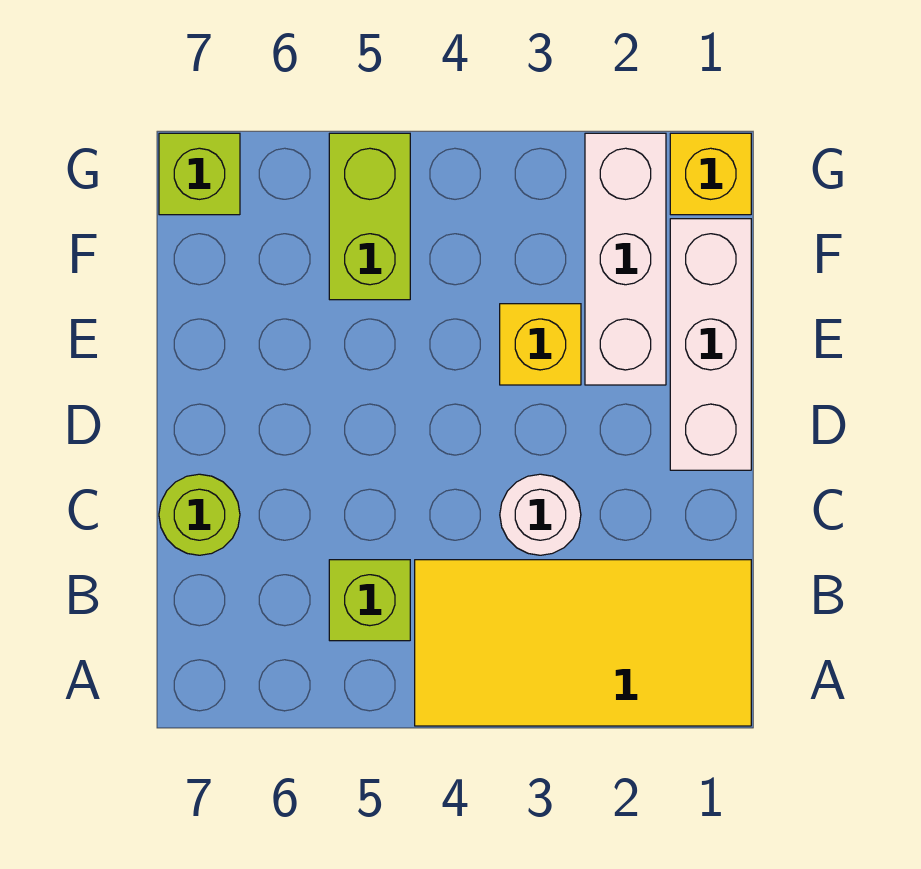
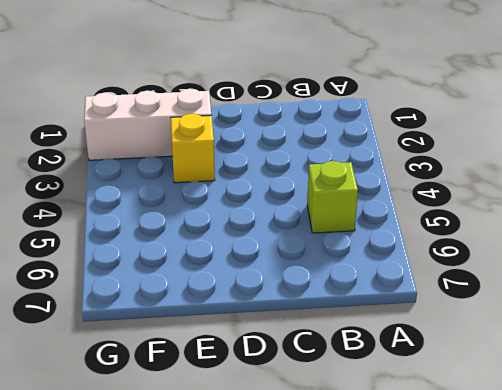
none -> yellow tile A1:B4 level 1
none -> white round brick C3 level 1

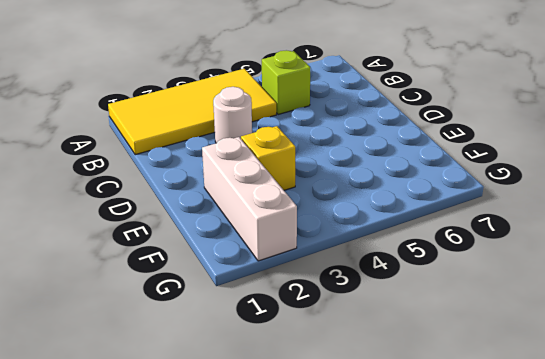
none -> lime round brick C7 level 1
none -> white brick D1:F1 level 1

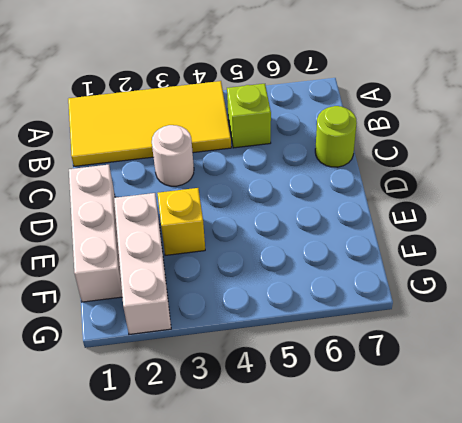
none -> lime brick F5:G5 level 1
none -> yellow brick G1 level 1

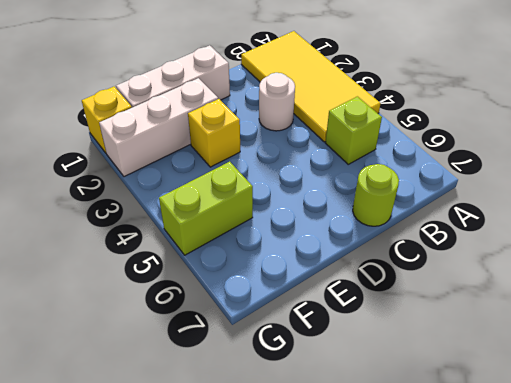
none -> lime brick G7 level 1

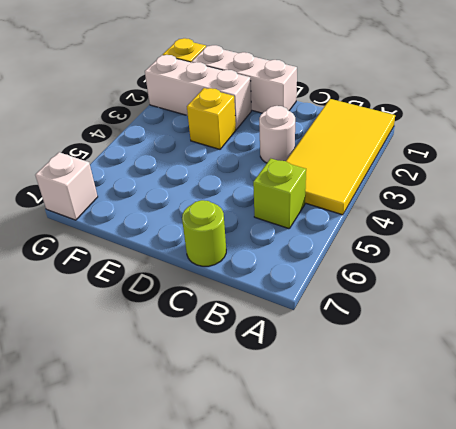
white brick G7 level 1 -> lime brick G7 level 1
none -> lime brick F5:G5 level 1

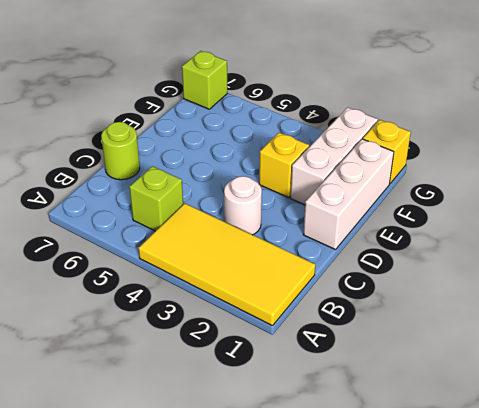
none -> lime brick F5:G5 level 1

